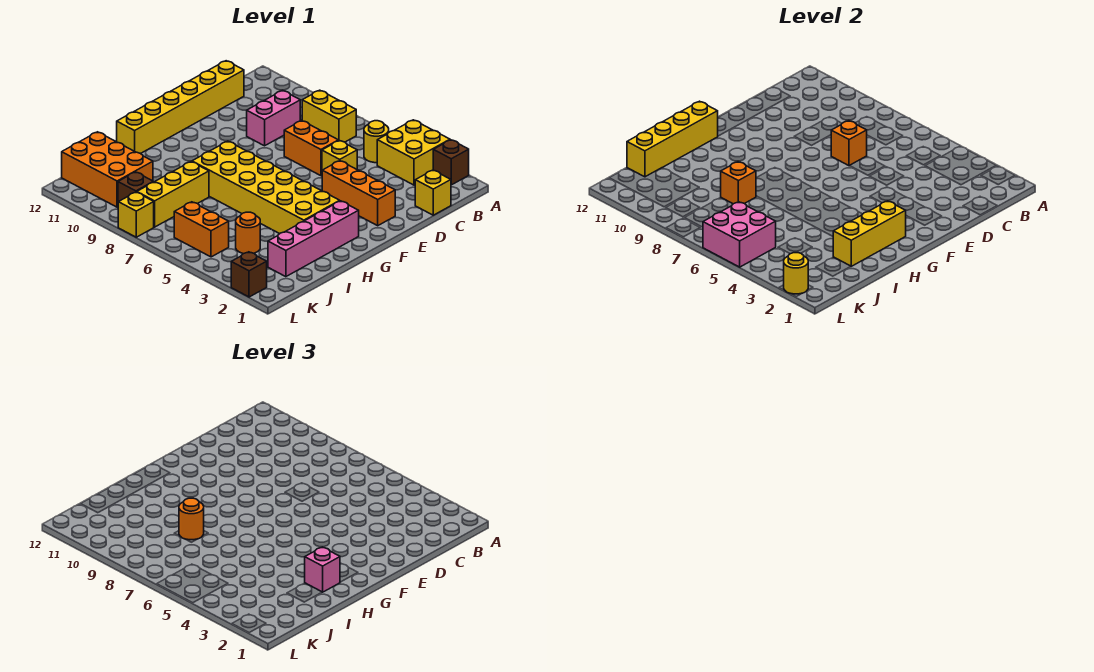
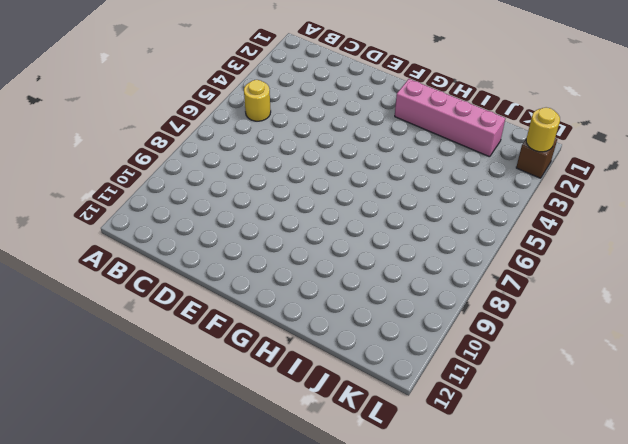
none -> brown brick A2 level 1
none -> yellow brick A3:B4 level 1
none -> yellow brick B7:B8 level 1

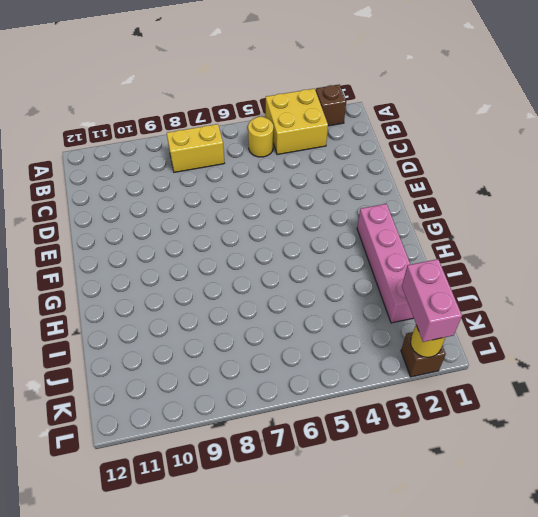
pink brick K2:L2 level 3 -> pink brick C9:D9 level 1
none -> yellow brick C1 level 1
none -> yellow brick C12:H12 level 1
none -> yellow brick D5 level 1

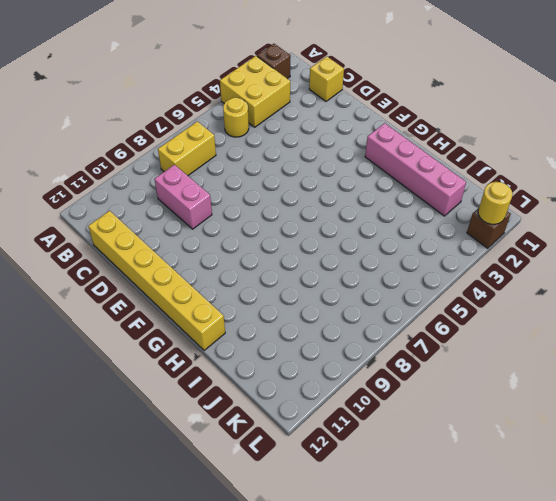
none -> yellow brick D5 level 1
none -> orange brick D6:D7 level 1
none -> orange brick E2:E4 level 1

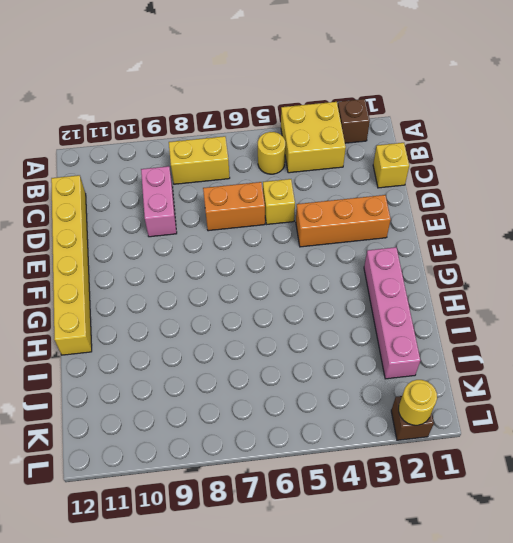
none -> yellow brick G3:H8 level 1
none -> yellow brick I8:K8 level 1
none -> orange round brick J4 level 1

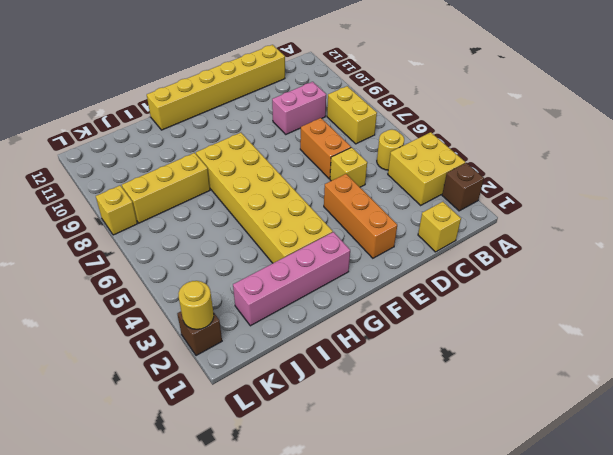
none -> orange round brick J4 level 1
none -> orange brick J10:K12 level 1
none -> orange brick K5:K6 level 1

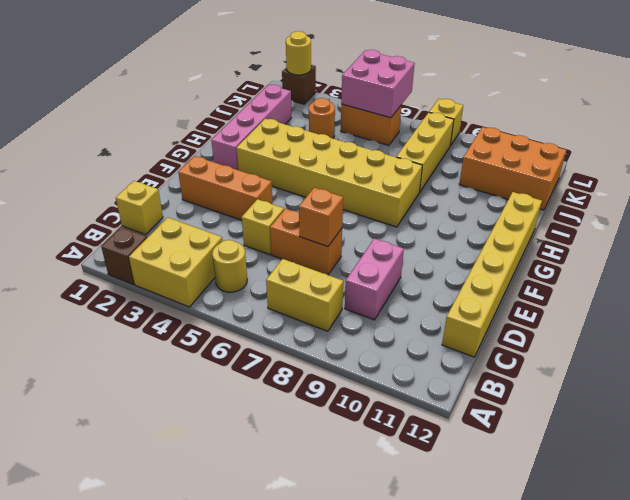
none -> brown brick K9 level 1
none -> yellow brick G2:I2 level 2
none -> yellow brick G12:J12 level 2

